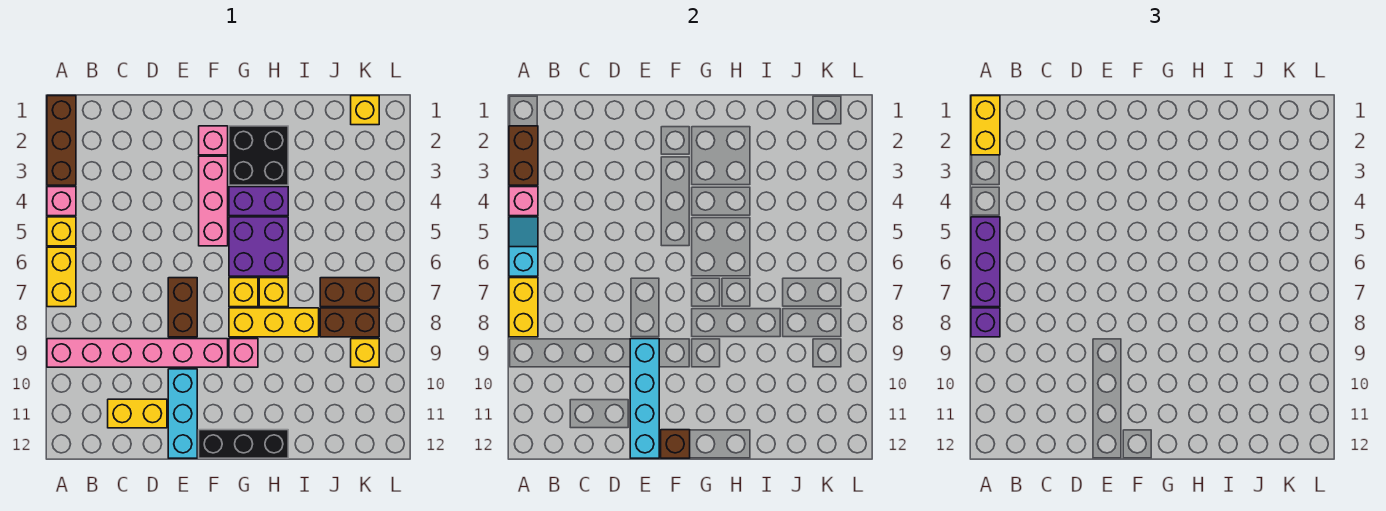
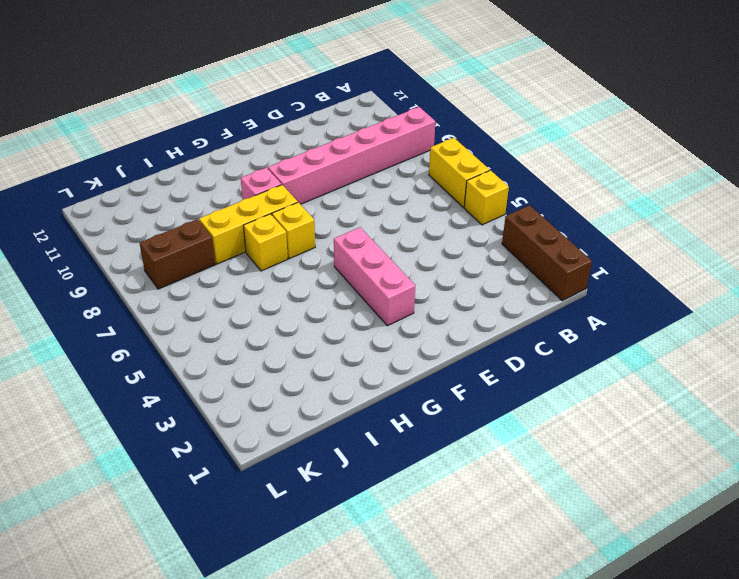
none -> pink brick A4 level 1
none -> yellow brick C11:D11 level 1
none -> brown brick E7:E8 level 1
none -> cyan brick E10:E12 level 1

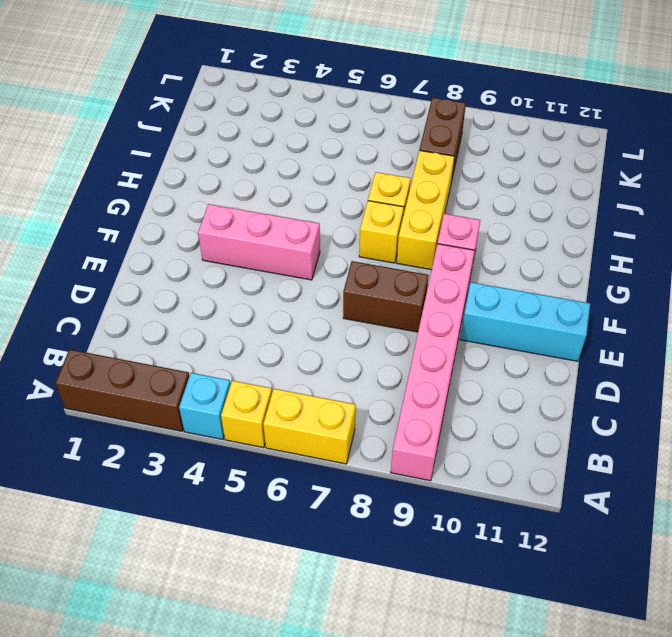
cyan brick A4 level 1 -> pink brick A4 level 1
none -> yellow brick C11:D11 level 1
none -> pink brick F2 level 1
none -> black brick F12:H12 level 1
none -> black brick G2:H3 level 1

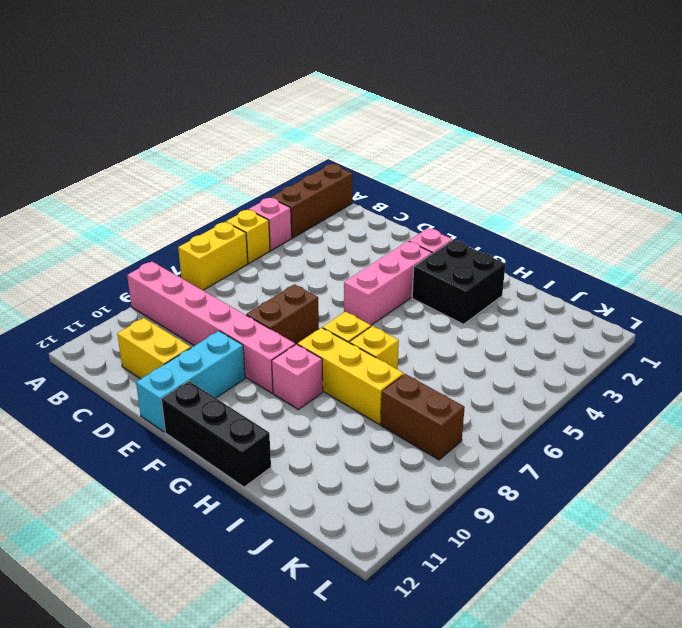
none -> purple brick G4:H4 level 1
none -> purple brick G5:H6 level 1
none -> brown brick J7:K7 level 1
none -> yellow brick K1 level 1

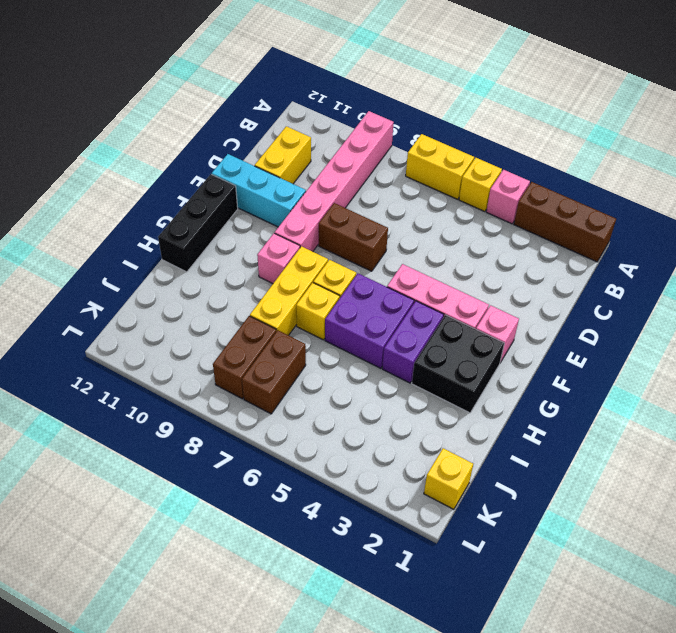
none -> yellow brick K9 level 1
none -> brown brick A2:A3 level 2
none -> pink brick A4 level 2
none -> cyan slope A5:A6 level 2 top 6

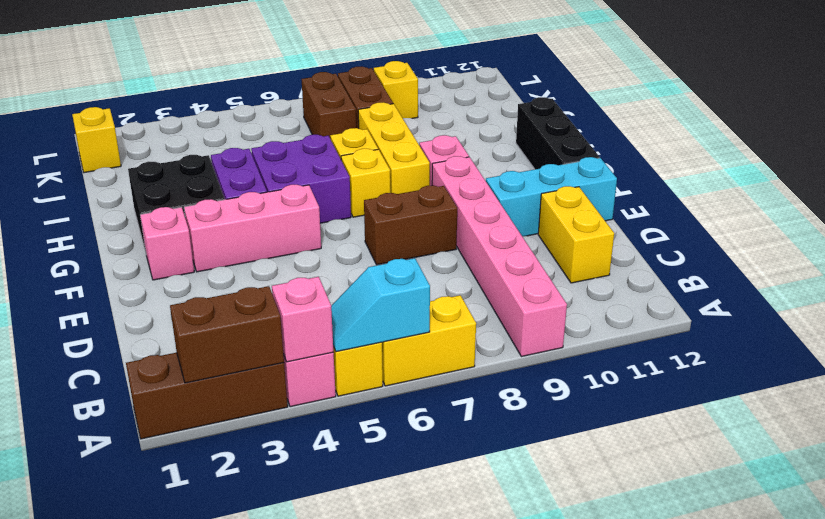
none -> yellow brick A7:A8 level 2
none -> cyan brick E9:E12 level 2
none -> brown brick F12 level 2
none -> yellow brick A1:A2 level 3

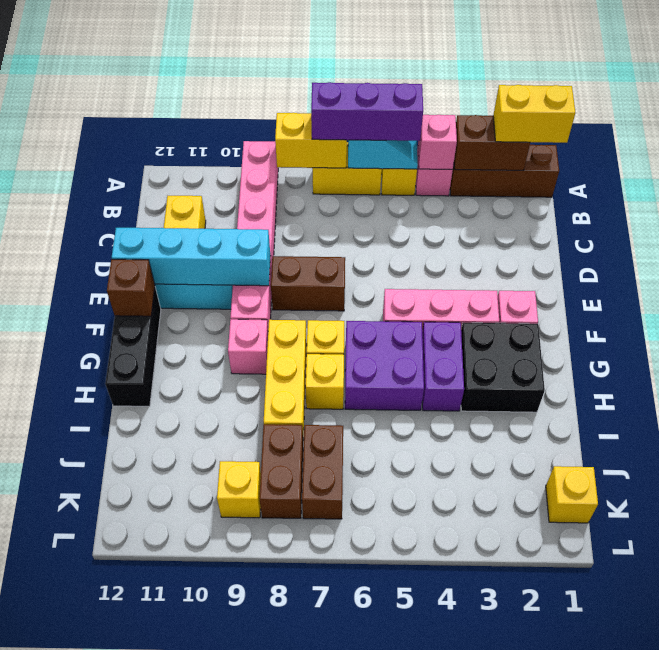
none -> purple brick A8 level 3

